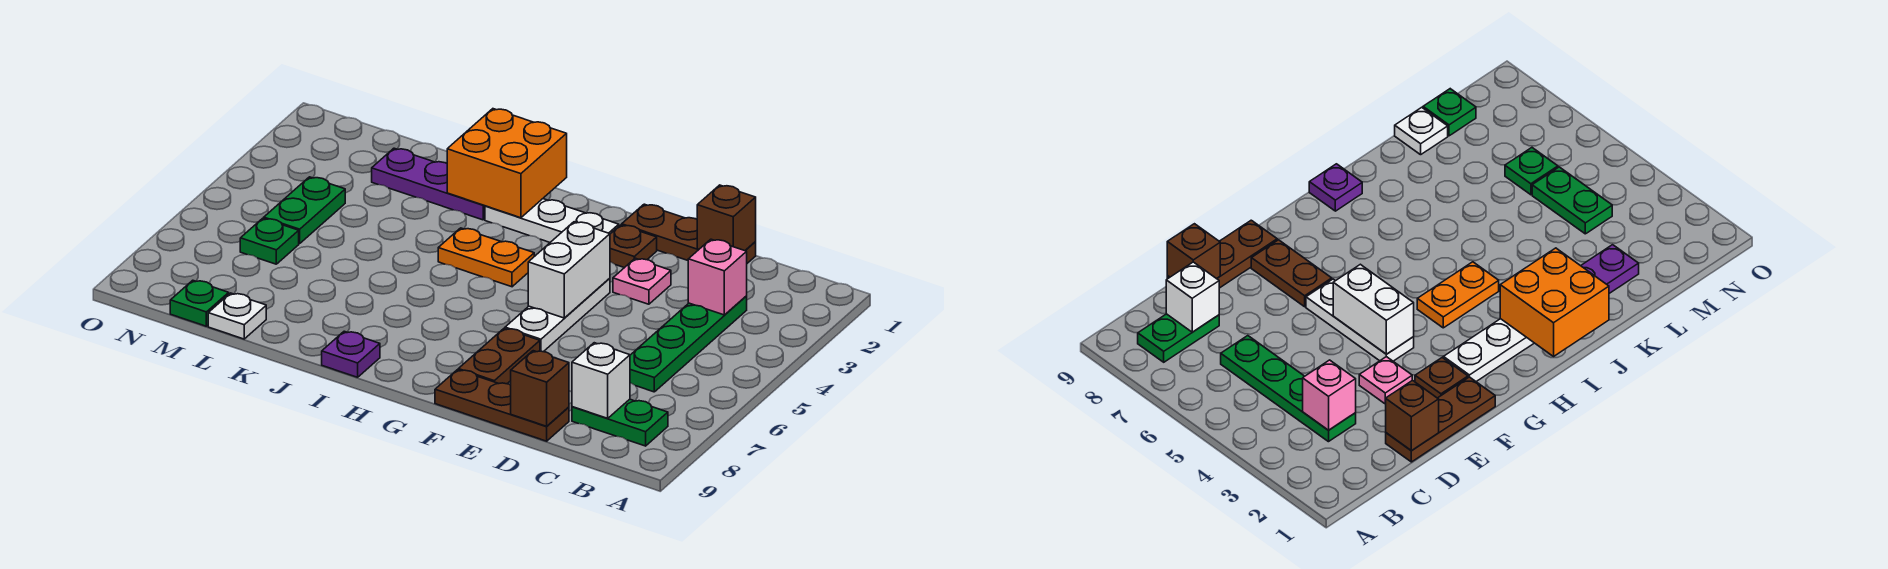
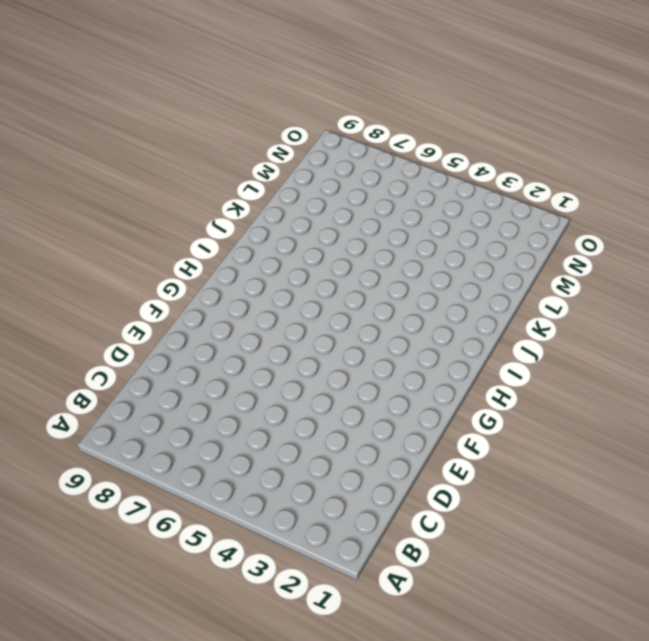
none -> green plate B8:C8 level 1
none -> green plate C3:C6 level 1
none -> brown plate D1:F1 level 1

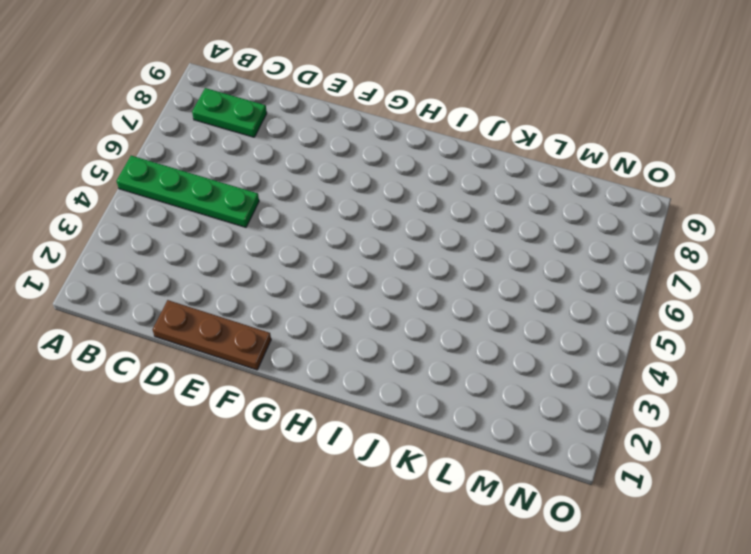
green plate A5:D5 level 1 -> green plate C3:C6 level 1
none -> brown plate D9:F9 level 1
none -> pink plate E3 level 1
none -> brown plate F2 level 1

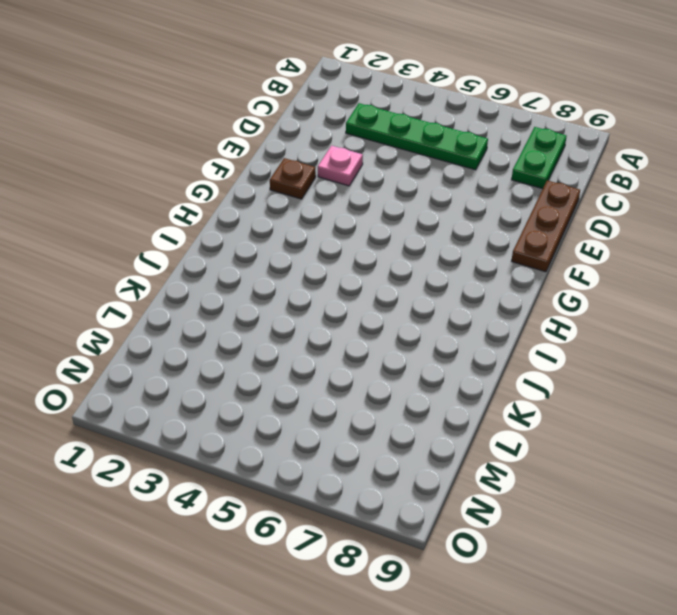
none -> brown plate D1:F1 level 1
none -> white plate F4:F6 level 1
none -> brown plate F7:F8 level 1

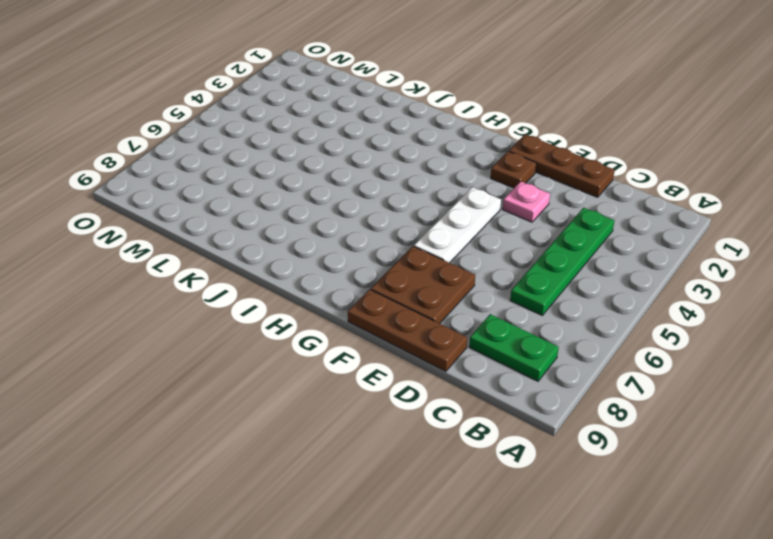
brown plate E7:F8 level 1 -> brown plate F7:F8 level 1
none -> white plate G2:I2 level 1
none -> orange plate H4:I4 level 1
none -> purple plate I9 level 1

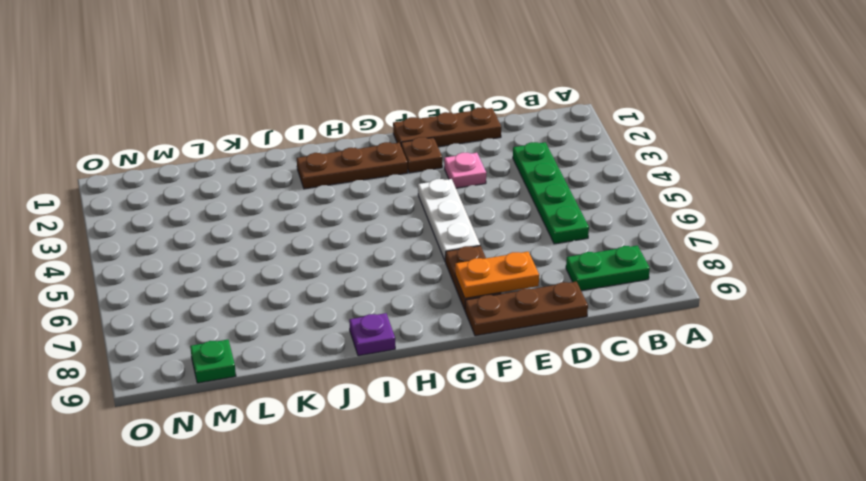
orange plate E8:F8 level 2 -> orange plate H4:I4 level 1
brown plate G2:I2 level 1 -> white plate G2:I2 level 1
none -> purple plate J2:L2 level 1
none -> white plate L9 level 1
none -> green plate M4:M5 level 1

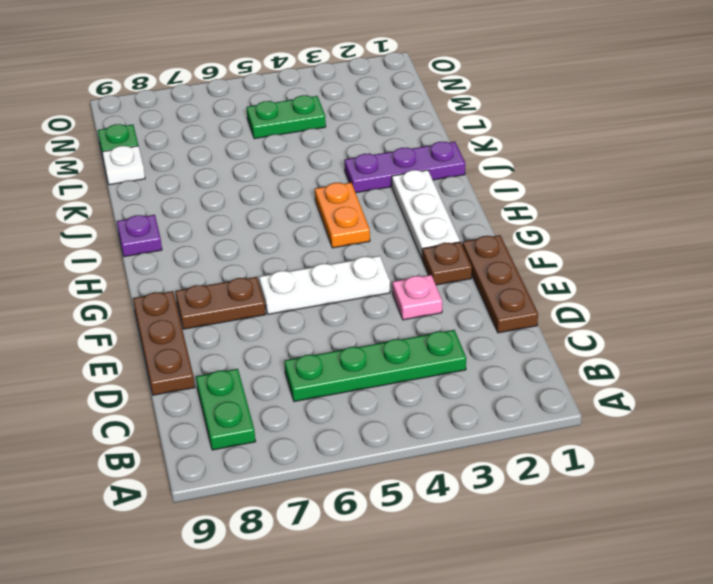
purple plate J1:J3 level 1 -> purple plate J2:L2 level 1
none -> green plate M6 level 1
none -> pink brick C3 level 2
none -> white brick C8 level 2

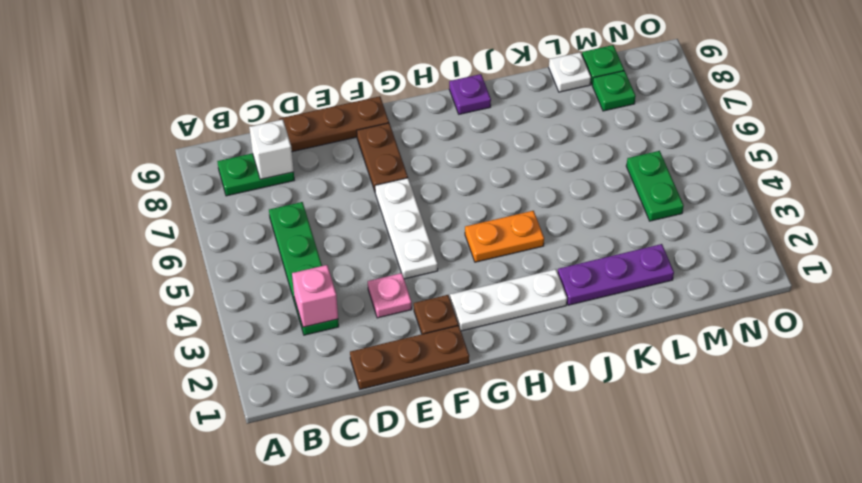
green plate M8 level 1 -> green plate M6 level 1
none -> brown brick D1 level 2
none -> brown brick D9 level 2
none -> white brick F4:F5 level 2

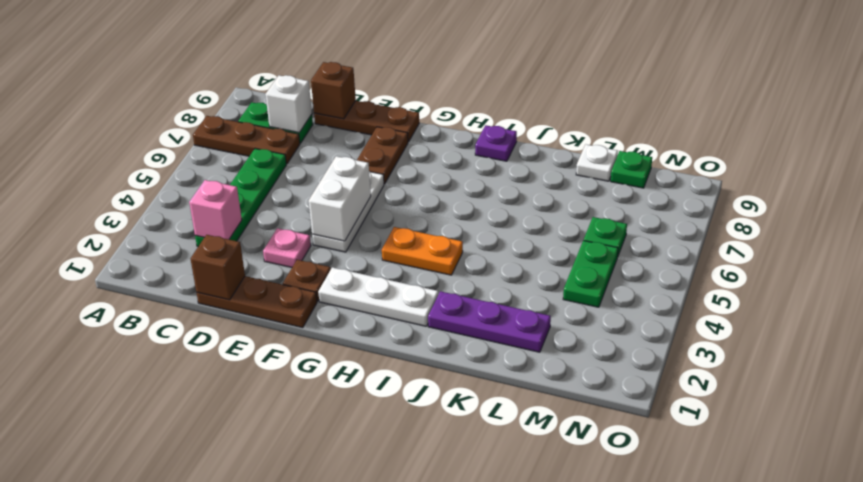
brown plate A7:C7 level 1 -> none
none -> orange brick I1:J2 level 2

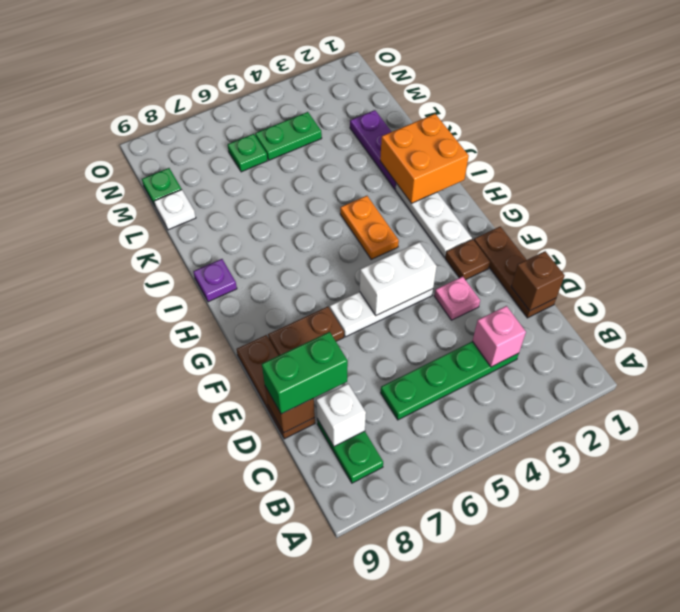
green brick D8:D9 level 3 -> none

